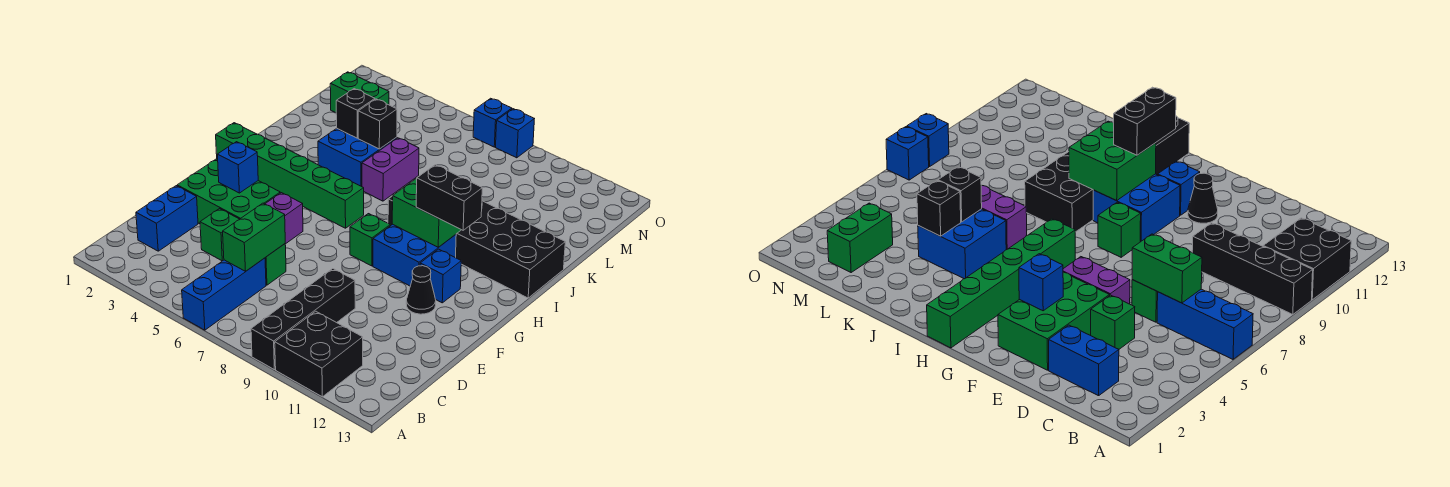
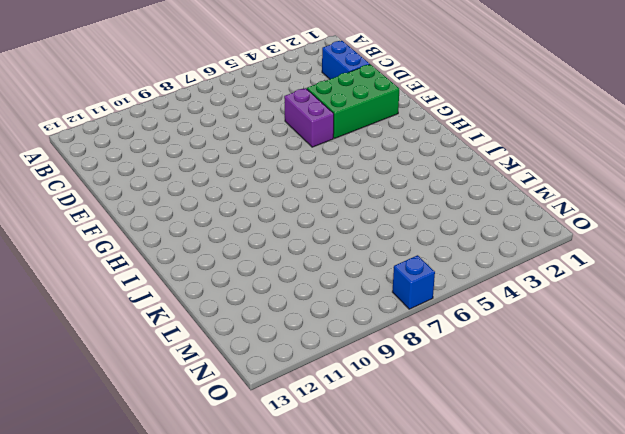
none -> blue brick A6:C6 level 1
none -> black brick A9:D9 level 1
none -> black brick A10:B11 level 1

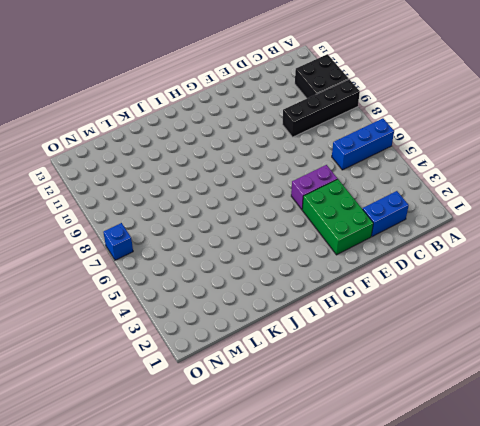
none -> green brick D4 level 1
none -> green brick D6 level 1
none -> black cone F11 level 1

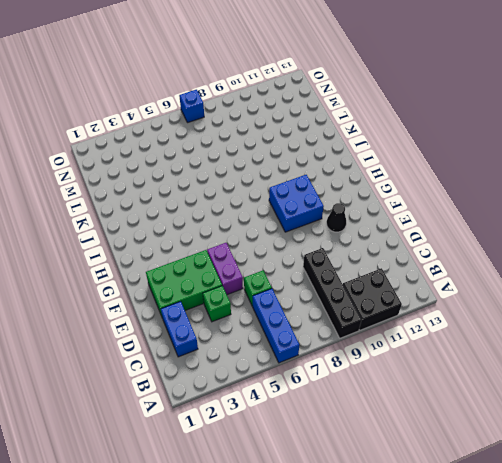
none -> green brick G8 level 1
none -> blue brick G11 level 1
none -> green brick H1:H6 level 1

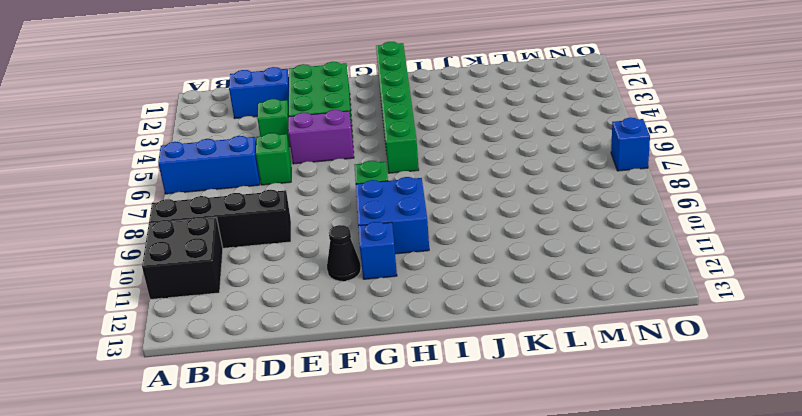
none -> black brick I8:J13 level 1
none -> blue brick J4:K5 level 1
none -> purple brick J6:K6 level 1

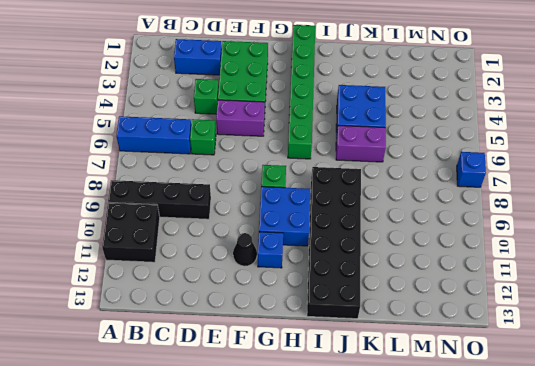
none -> green brick M2:M3 level 1
none -> blue brick O8 level 1
none -> green brick C6:D6 level 2

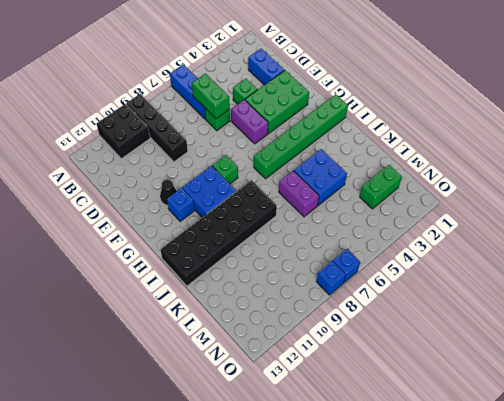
none -> blue brick F3 level 2
none -> green brick H9:I10 level 2
none -> black brick K4 level 2

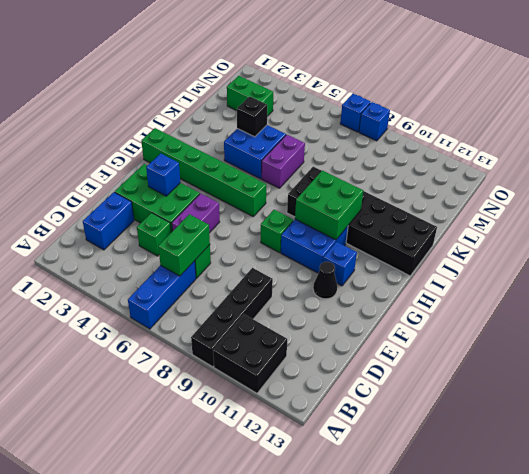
none -> black brick K5 level 2
none -> black brick H10:H11 level 3

